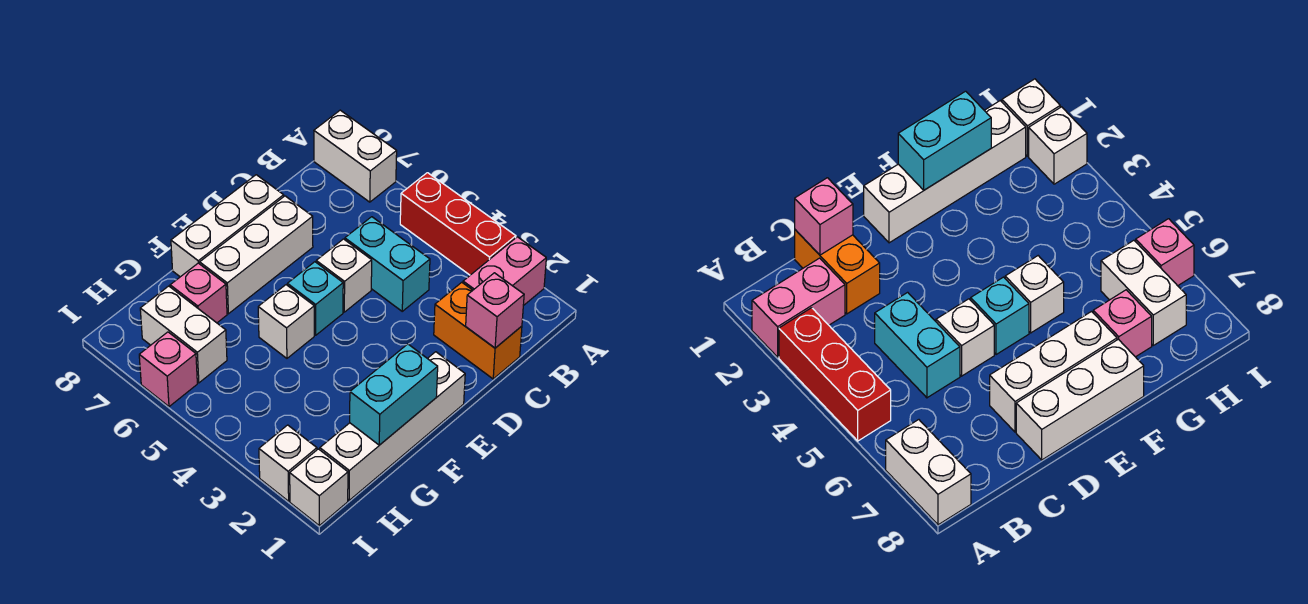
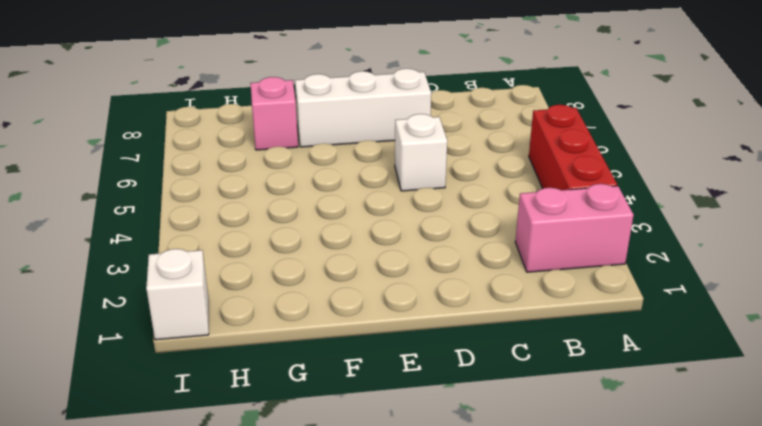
none -> white brick A7:A8 level 1
none -> orange brick C1:C2 level 1
none -> cyan brick C4:C5 level 1

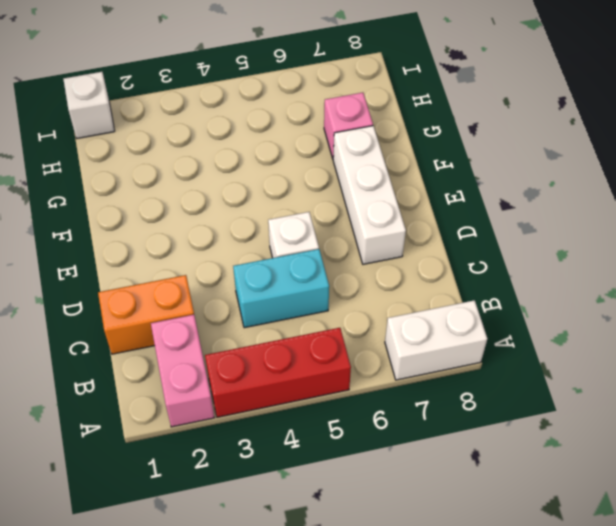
none -> white brick D8:F8 level 1
none -> white brick E1:H1 level 1
none -> cyan brick E5 level 1

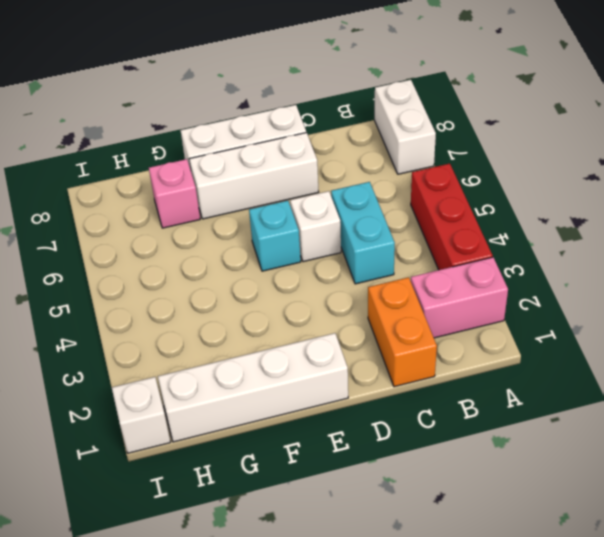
none -> white brick F5 level 1
none -> white brick H6:H7 level 1
none -> white brick I2 level 1

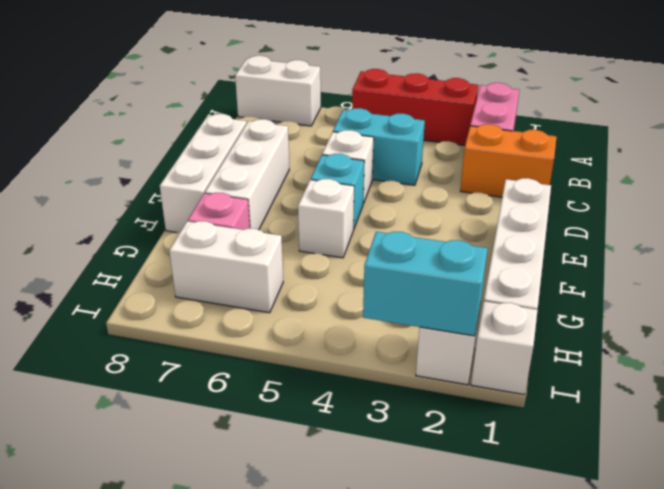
cyan brick I2:I3 level 2 -> cyan brick F1:G1 level 2
none -> pink brick I6 level 1
none -> pink brick C1 level 2

